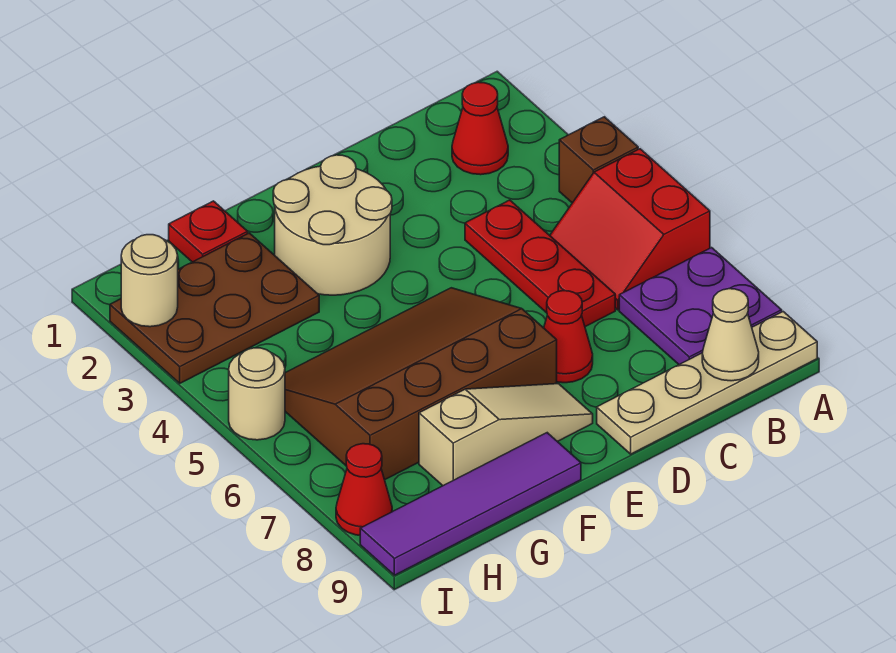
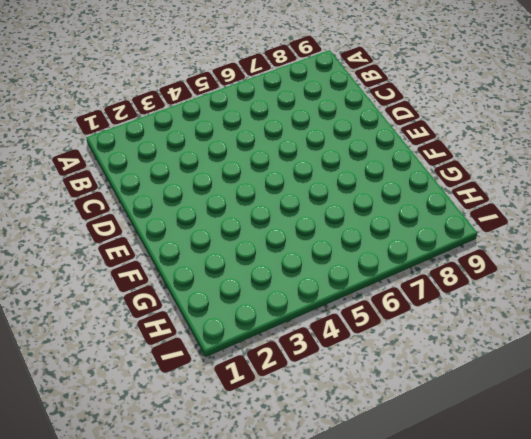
none -> brown brick A4 level 1
none -> red slope A5:B6 level 1 top A
none -> purple plate A7:B8 level 1

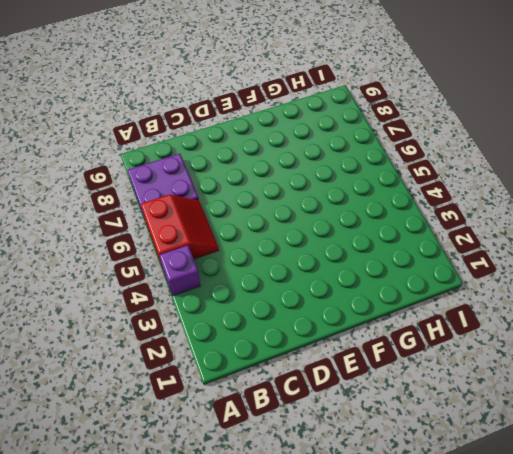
purple brick A4 level 1 -> brown brick A4 level 1
none -> tan plate A9:D9 level 1
none -> red cone B2 level 1
none -> red plate C4:C6 level 1

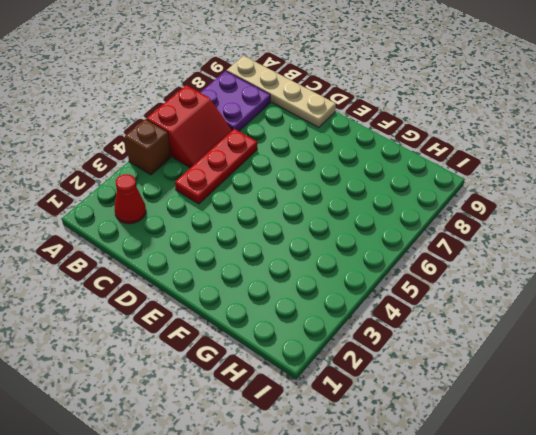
none -> red cone D7 level 1
none -> tan round brick E2:F3 level 1
none -> brown slope E5:H7 level 1 top 7

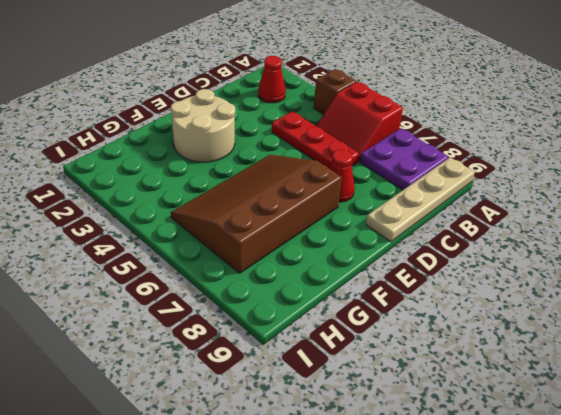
none -> tan slope E8:G8 level 1 top G
none -> purple tile F9:I9 level 1
none -> red plate G1 level 1

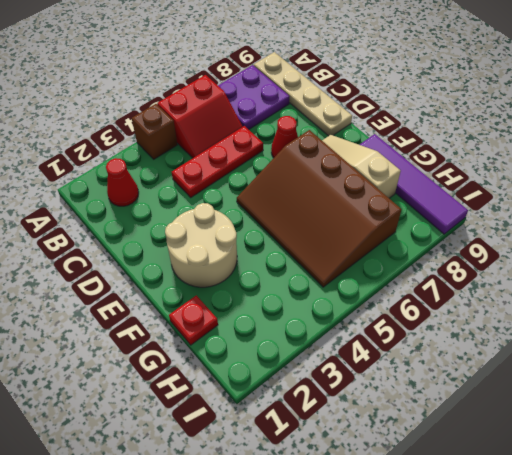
none -> brown plate G2:I3 level 1
none -> tan round brick I5 level 1
none -> red cone I8 level 1

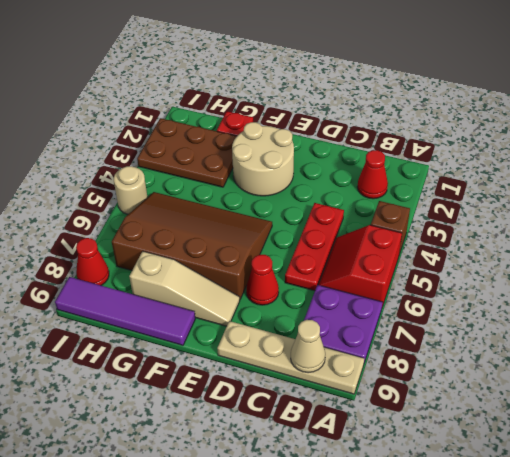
none -> tan round brick I2 level 2

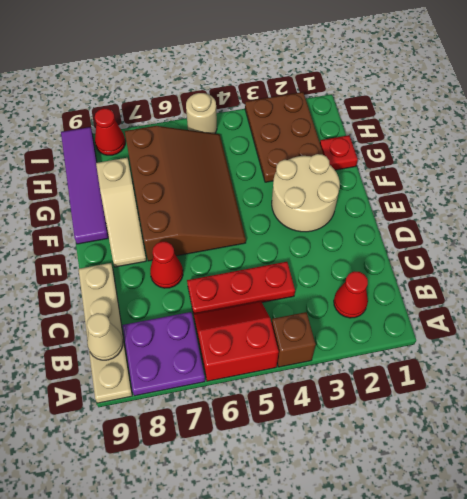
none -> tan round brick I2 level 2

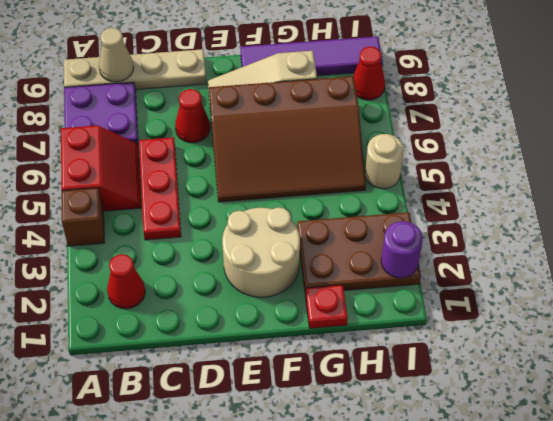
purple round brick I2 level 2 -> tan round brick I2 level 2

